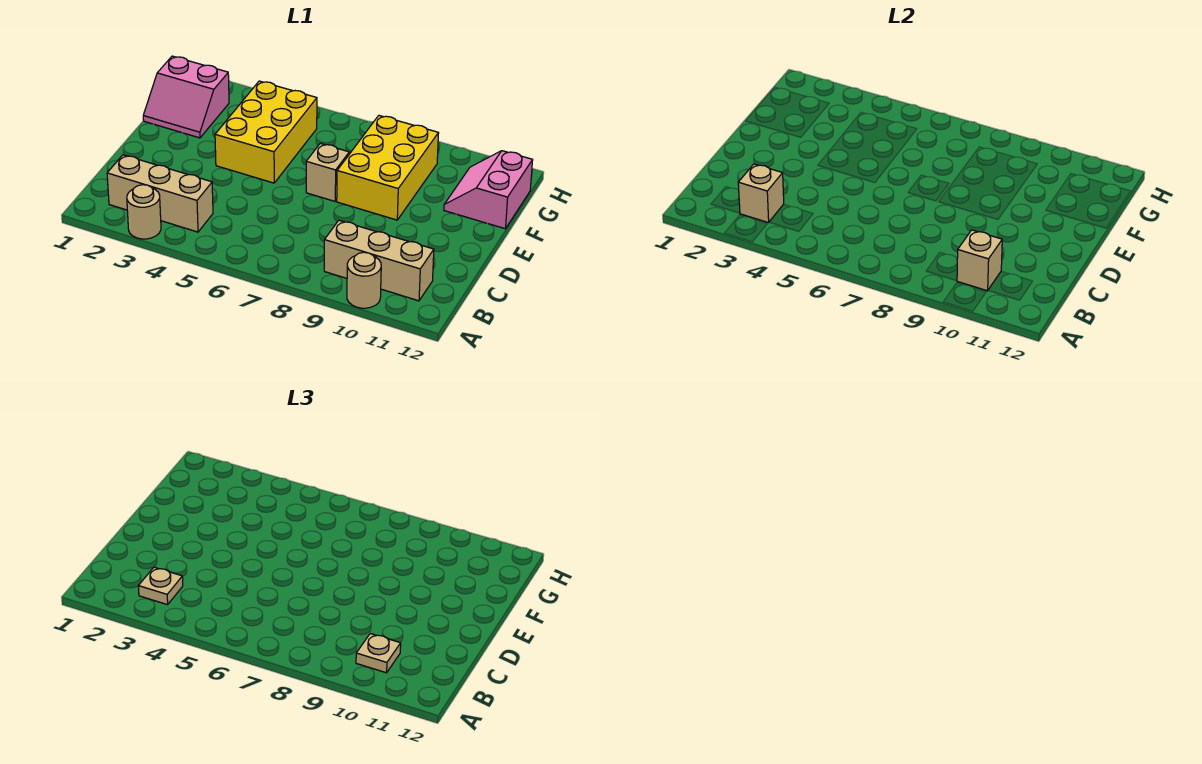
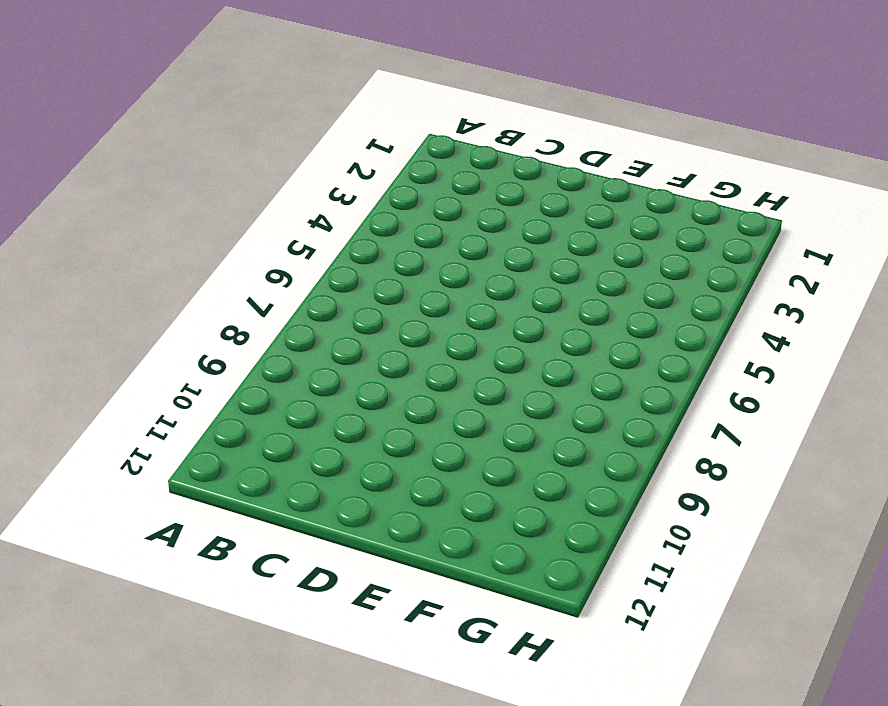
none -> tan round brick A3 level 1
none -> tan round brick A10 level 1
none -> tan brick B2:B4 level 1

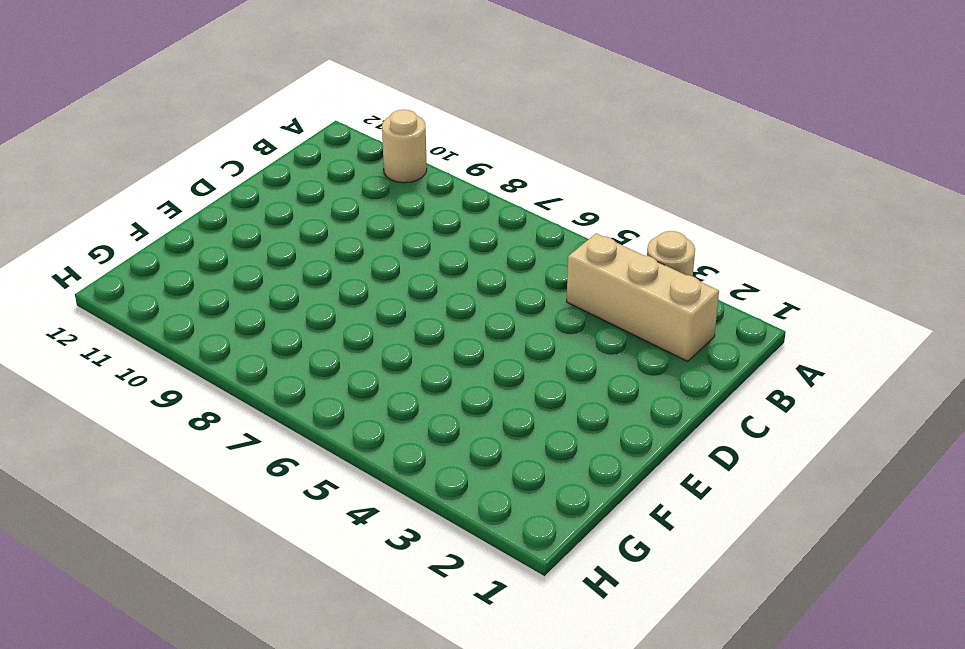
none -> tan brick B9:B11 level 1
none -> yellow brick E4:G5 level 1
none -> tan brick E7 level 1

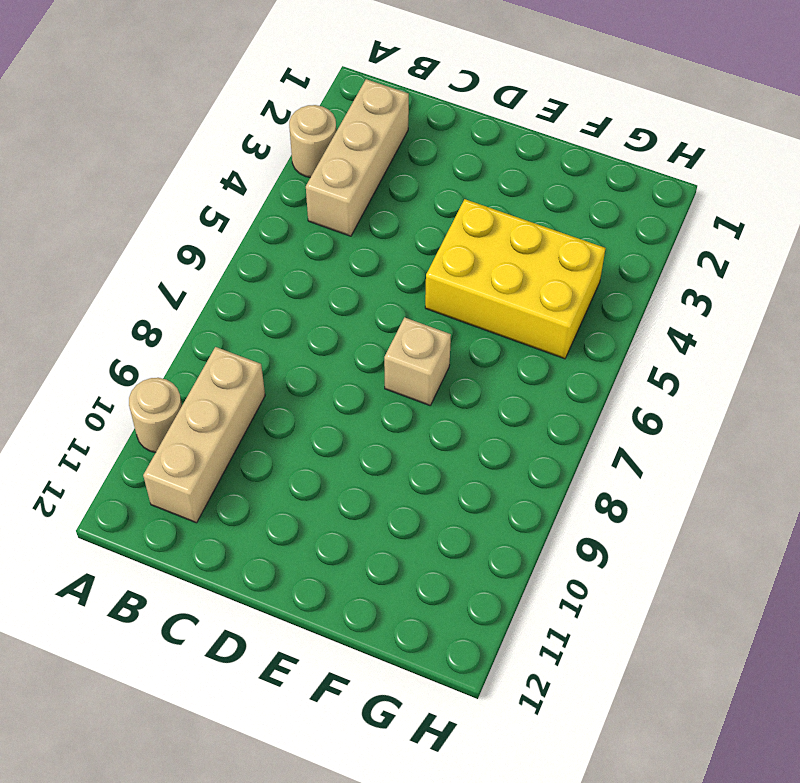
none -> yellow brick E8:G9 level 1
none -> pink slope F1:G2 level 1 top G
none -> pink slope F11:G12 level 1 top 12

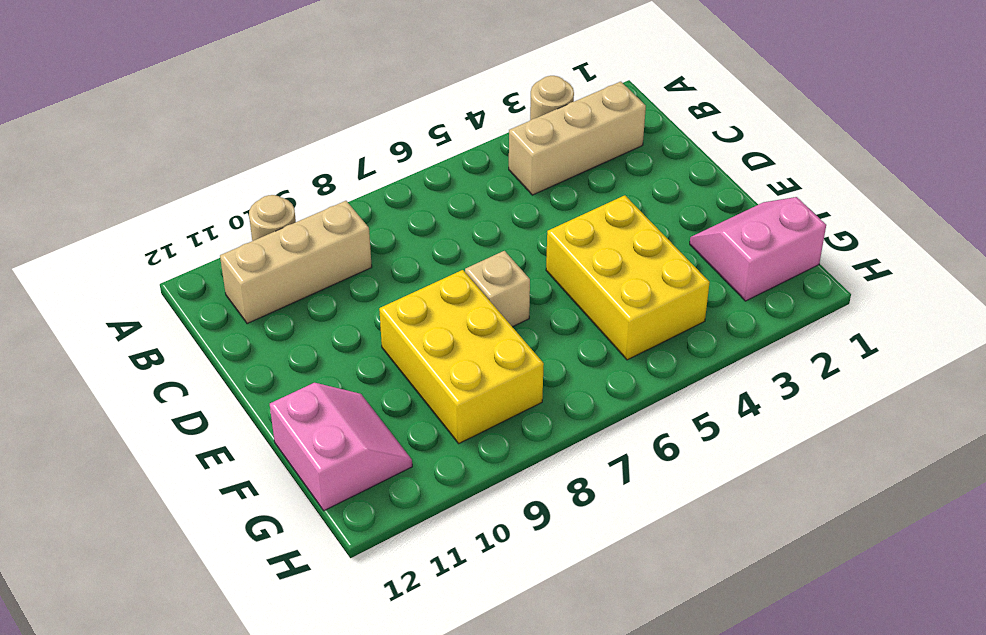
none -> tan brick B3 level 2
none -> tan brick B10 level 2
none -> tan plate B3 level 3

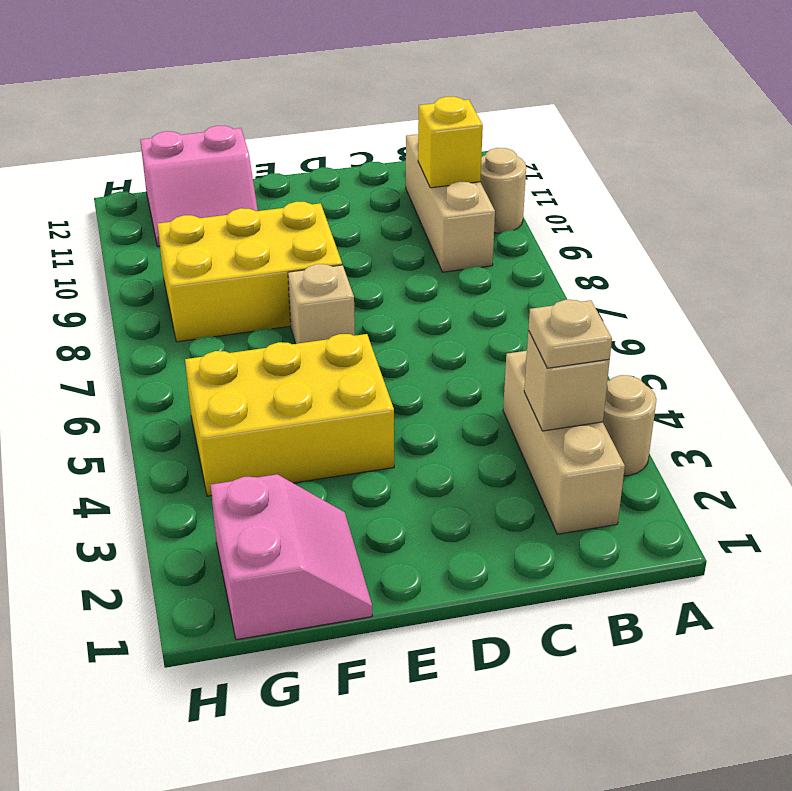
yellow brick B10 level 2 -> tan brick B10 level 2
none -> tan plate B10 level 3

